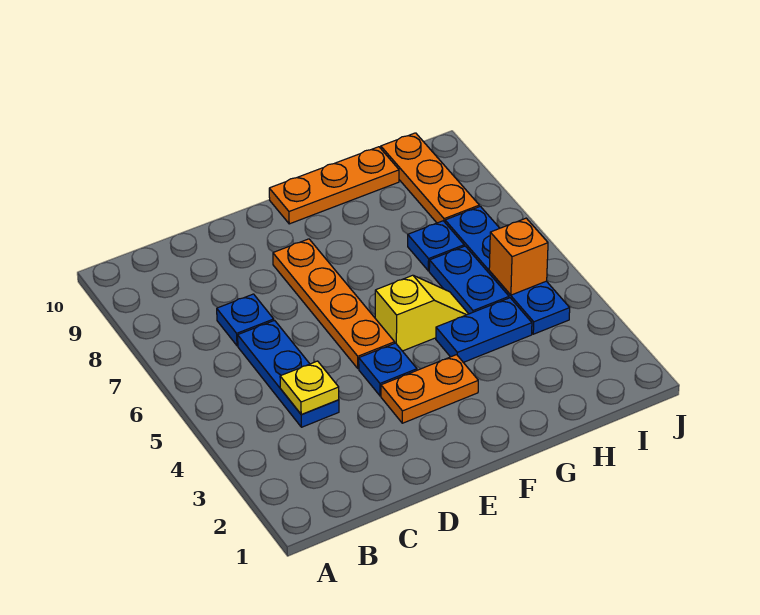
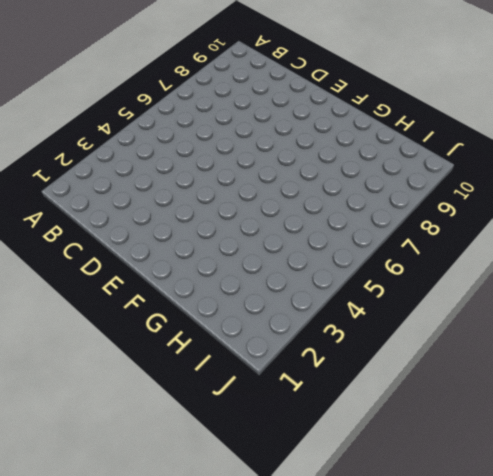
none -> blue plate C4:C6 level 1
none -> blue plate C7 level 1
none -> orange plate E3:F3 level 1

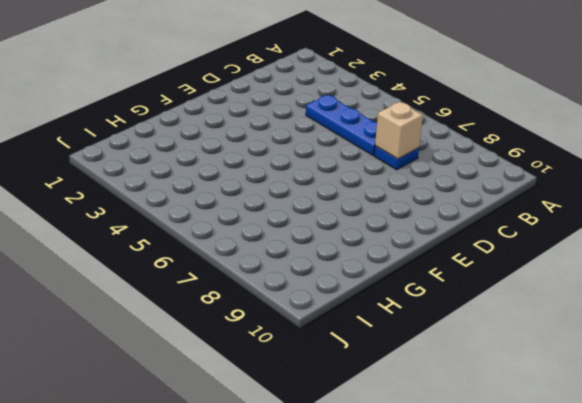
tan brick C7 level 2 -> none
none -> orange plate E3:F3 level 1
none -> blue plate E4 level 1
none -> orange plate E5:E8 level 1

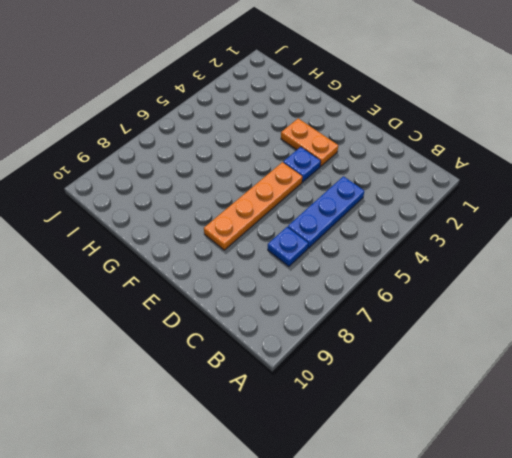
none -> yellow slope F5:G5 level 1 top F
none -> orange plate F10:H10 level 1
none -> blue plate G4:H4 level 1

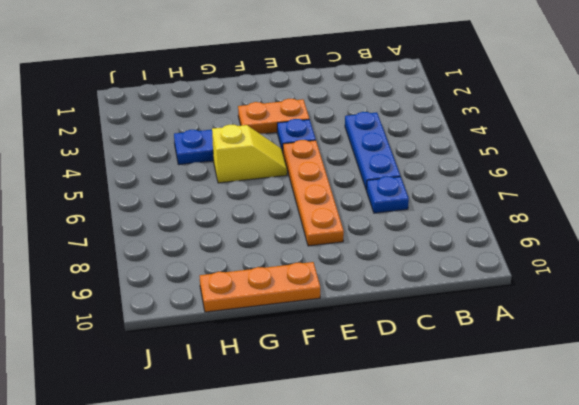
yellow slope F5:G5 level 1 top G -> yellow slope F5:G5 level 1 top F
none -> blue plate H5:H6 level 1
none -> blue plate H7 level 1
none -> blue plate I4:I7 level 1

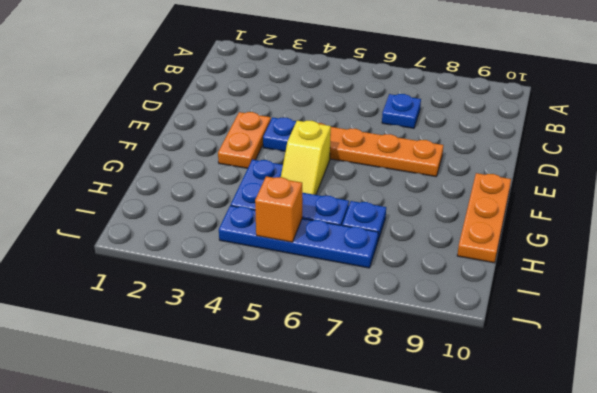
none -> blue plate C4:C6 level 1
none -> orange plate I8:I10 level 1
none -> yellow plate C4 level 2

